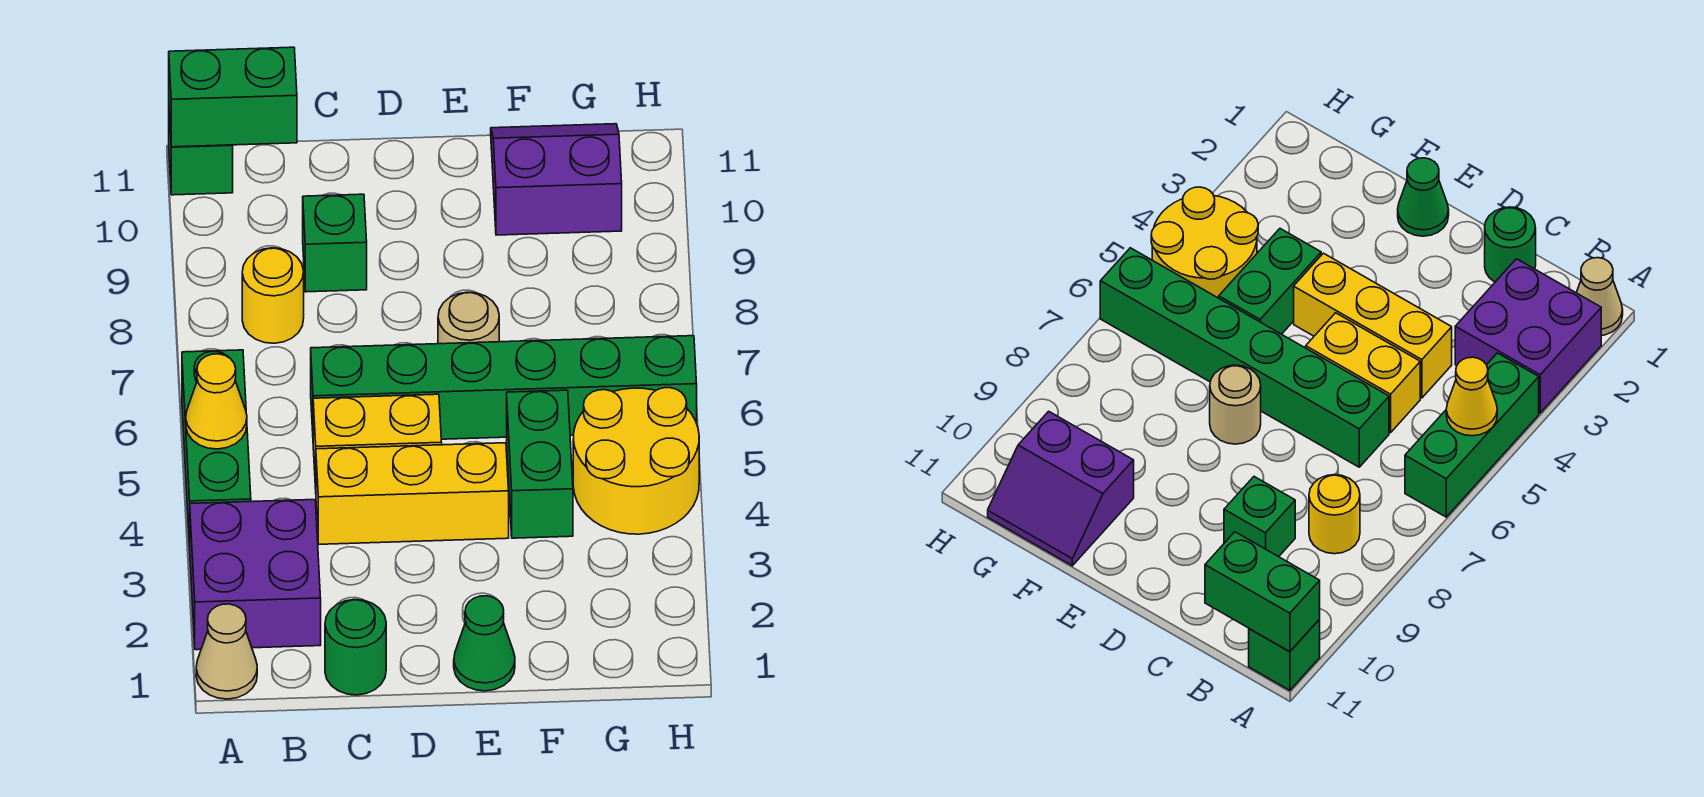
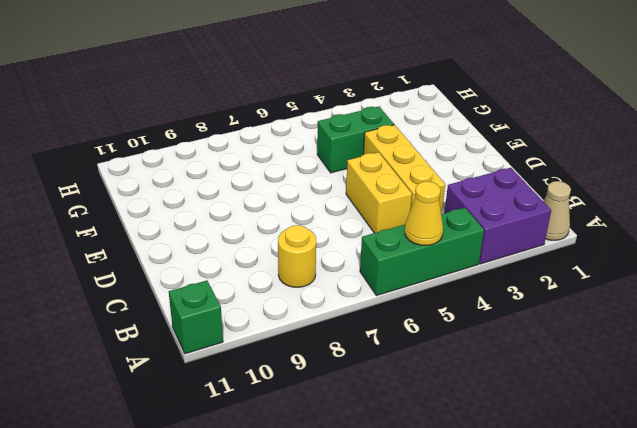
none -> green round brick C1 level 1
none -> green brick C6:H6 level 1
none -> green brick C9 level 1

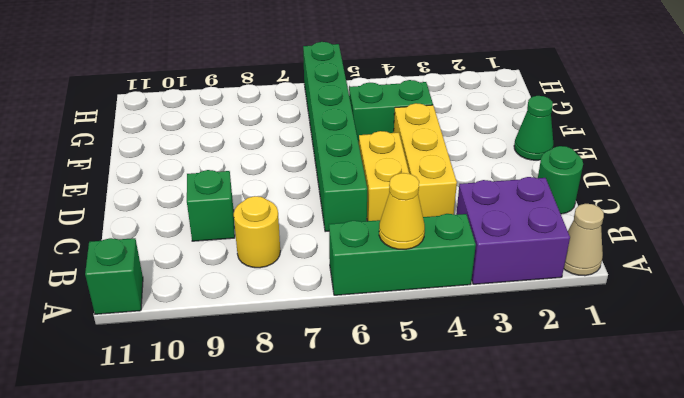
none -> tan round brick E7 level 1
none -> purple slope F10:G11 level 1 top 10
none -> yellow round brick G4:H5 level 1

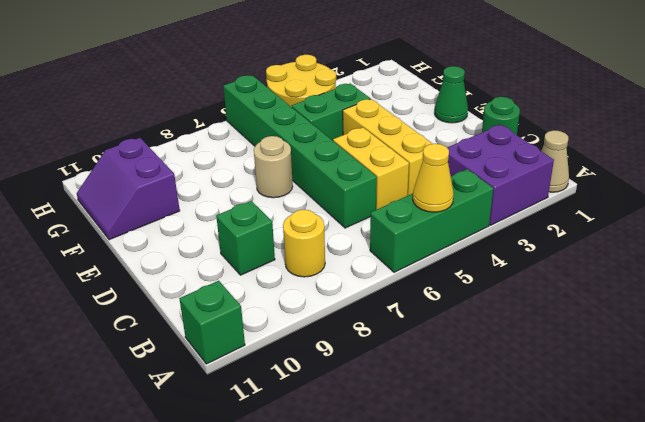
none -> green brick A11:B11 level 2

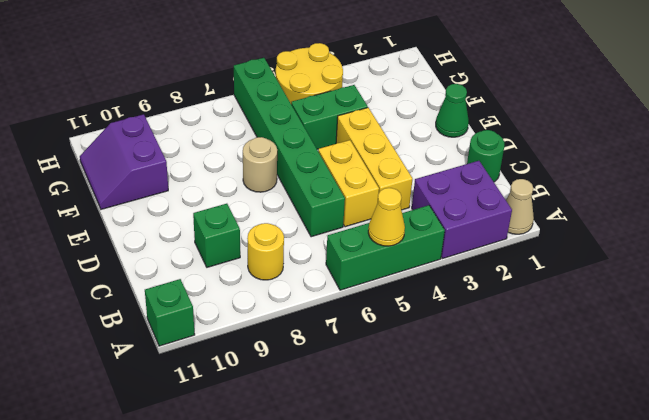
none -> green brick A11:B11 level 2

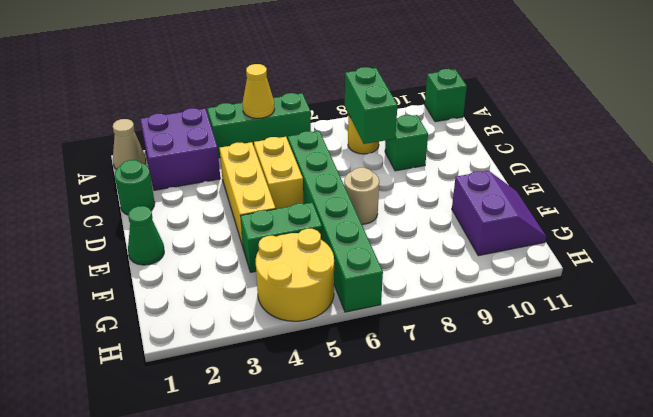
green brick B8:C8 level 2 -> green brick A11:B11 level 2

